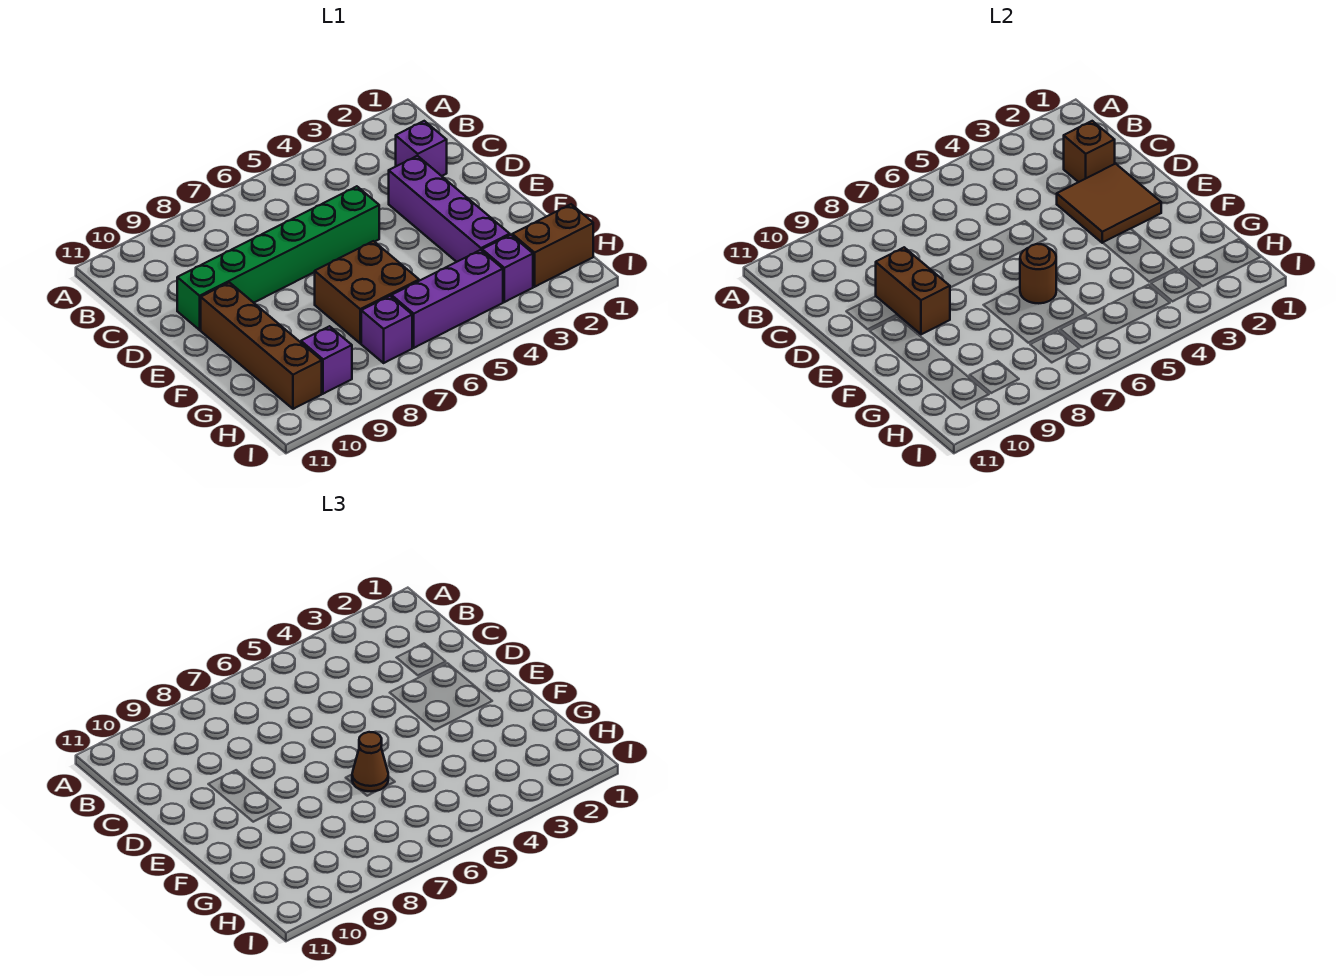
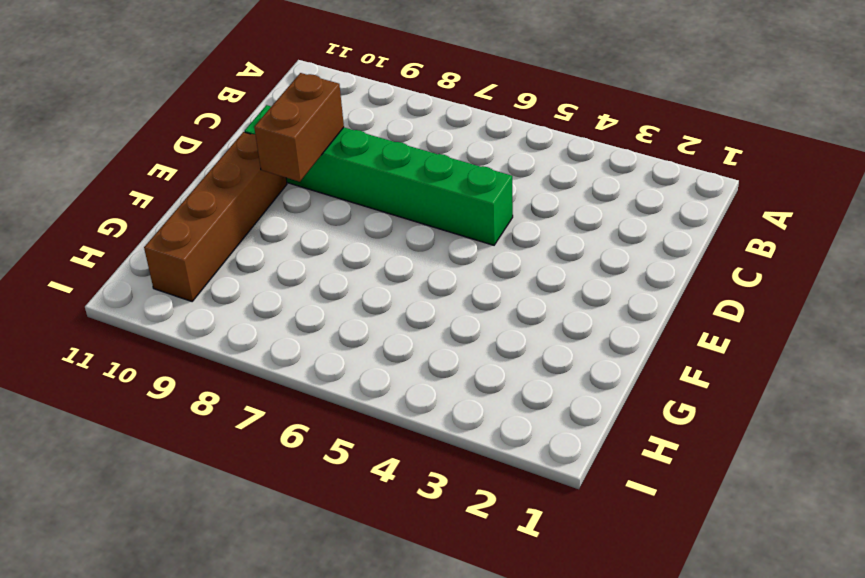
none -> purple brick C2 level 1
none -> purple brick D3:G3 level 1
none -> brown brick F6:G7 level 1

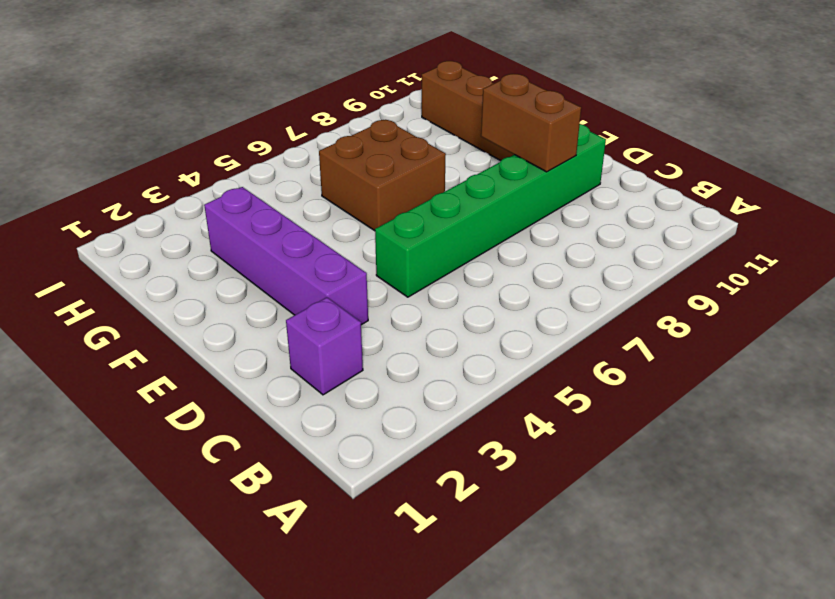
none -> brown brick H1:H2 level 1
none -> purple brick H3 level 1
none -> purple brick H4:H6 level 1

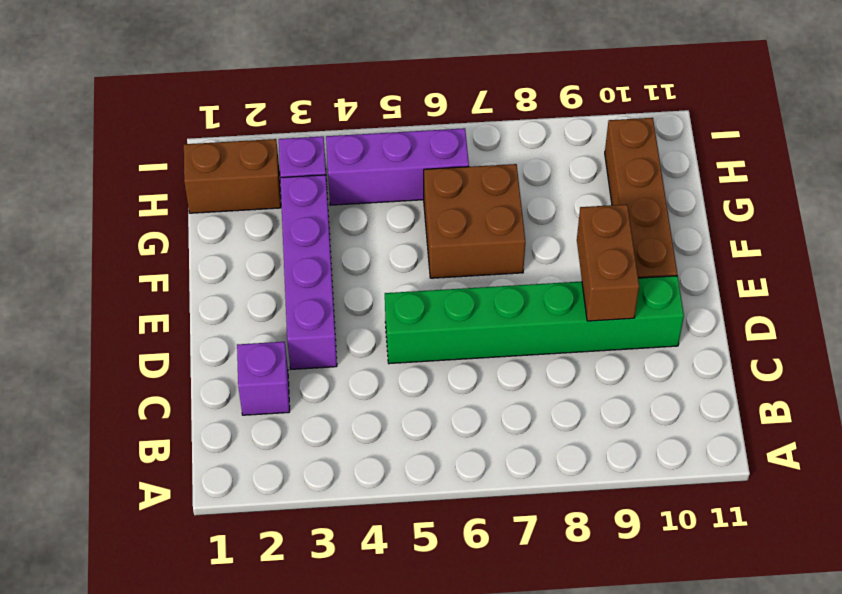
none -> purple brick H7 level 1
none -> purple brick H9 level 1
none -> brown brick C2 level 2

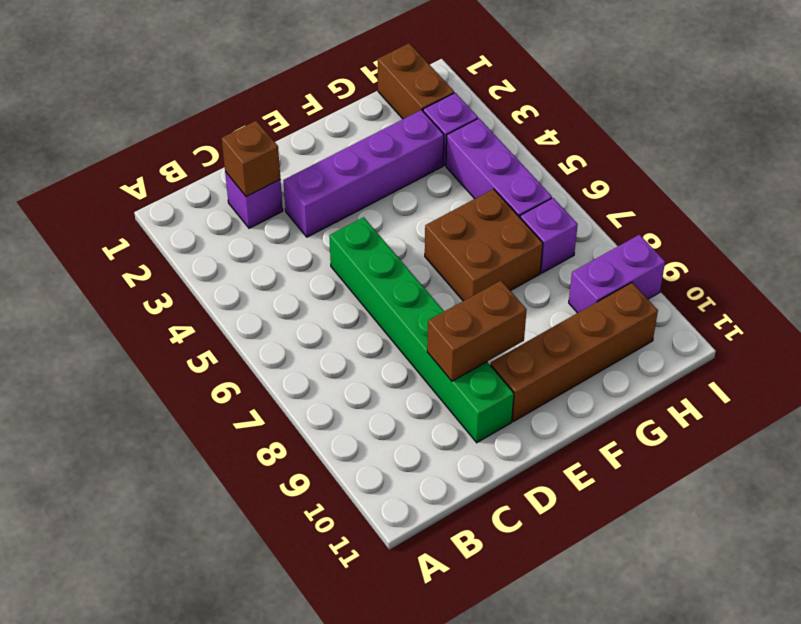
purple brick H9:I9 level 1 -> purple brick H9 level 1
none -> brown tile D2:E3 level 2
none -> brown round brick F6 level 2
none -> brown cone F6 level 3

